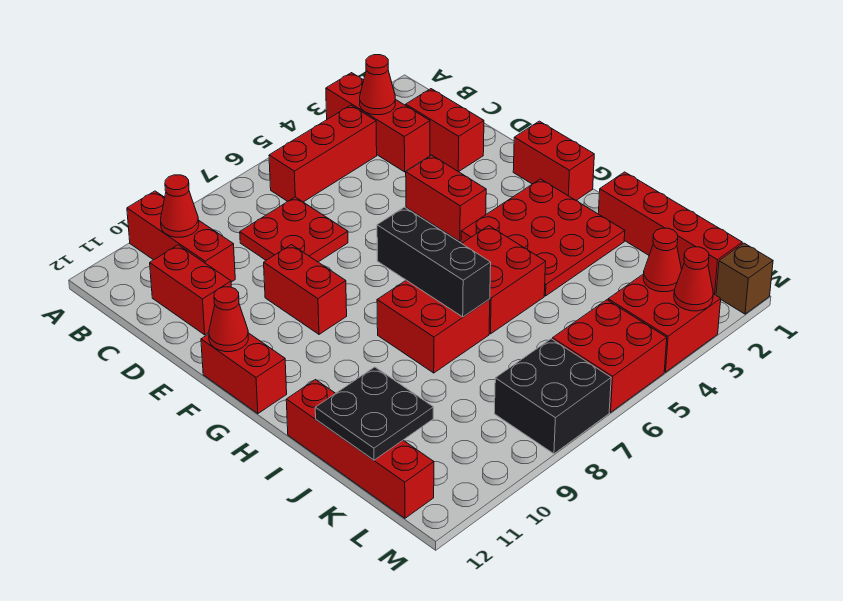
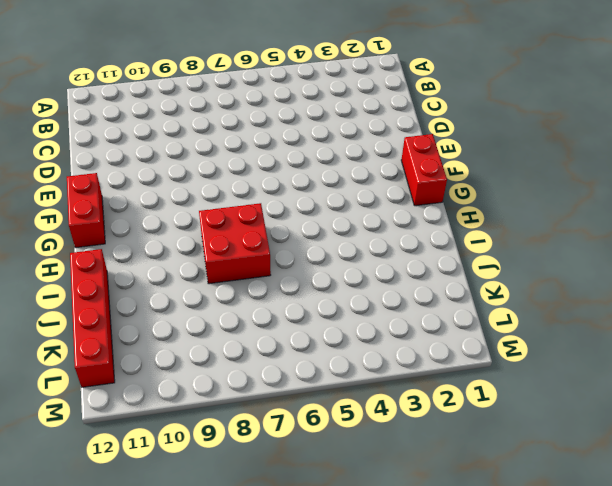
none -> red brick A3:C3 level 1
none -> red brick A10:C10 level 1
none -> red brick B4:B6 level 1

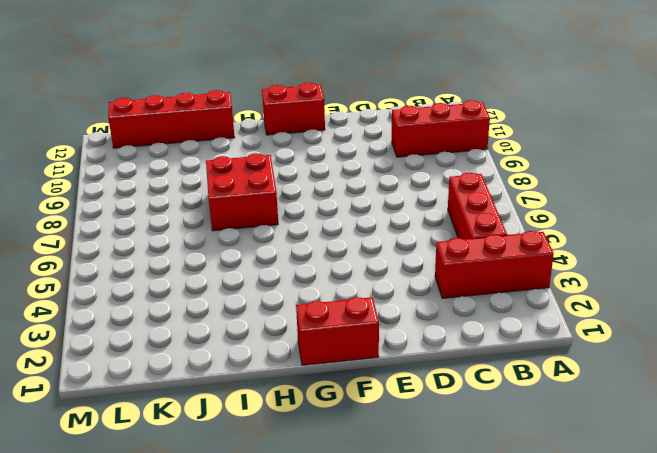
none -> red brick C2:D2 level 1
none -> red plate C7:D8 level 1
none -> red brick C11:D11 level 1

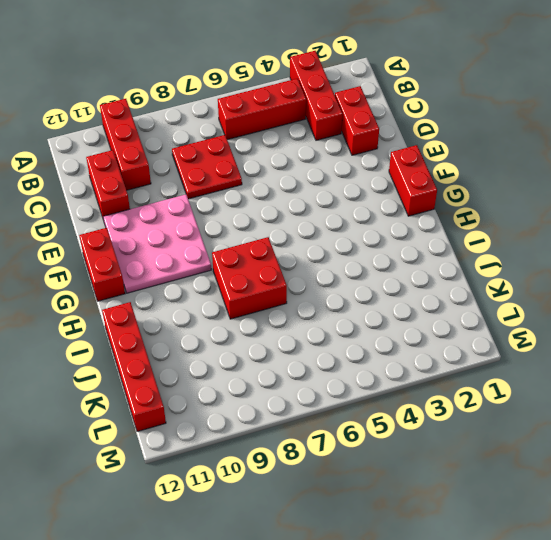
pink plate E9:G11 level 1 -> red brick E9:F9 level 1
none -> red brick E4:F4 level 1
none -> red plate G2:I4 level 1
none -> red brick H5:I6 level 1

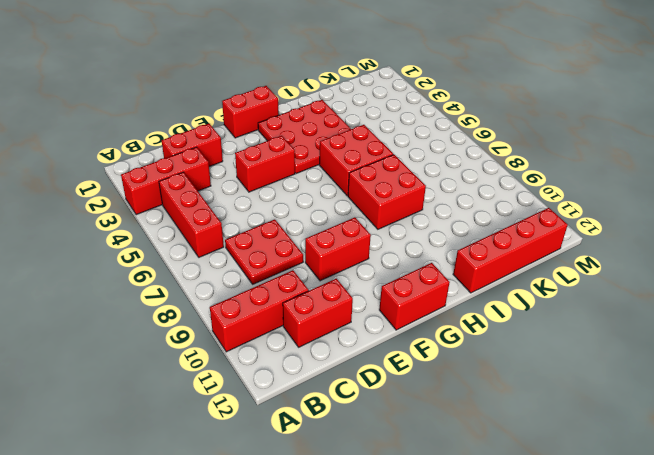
none -> red brick I1:L1 level 1
none -> red brick L3:M4 level 1
none -> red brick L5:M6 level 1

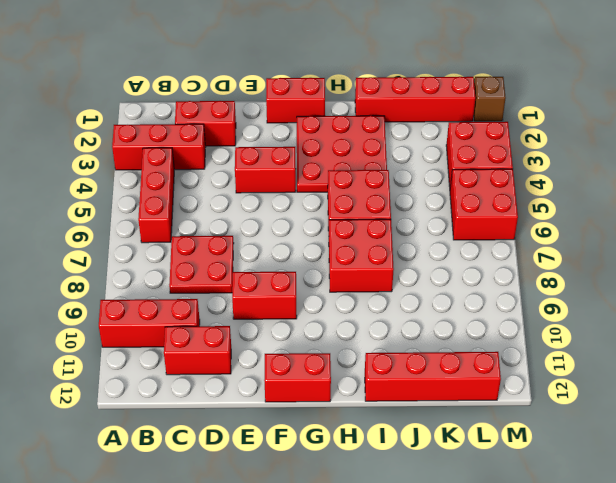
none -> black brick L7:M8 level 1
none -> red cone B3 level 2
none -> red cone B10 level 2

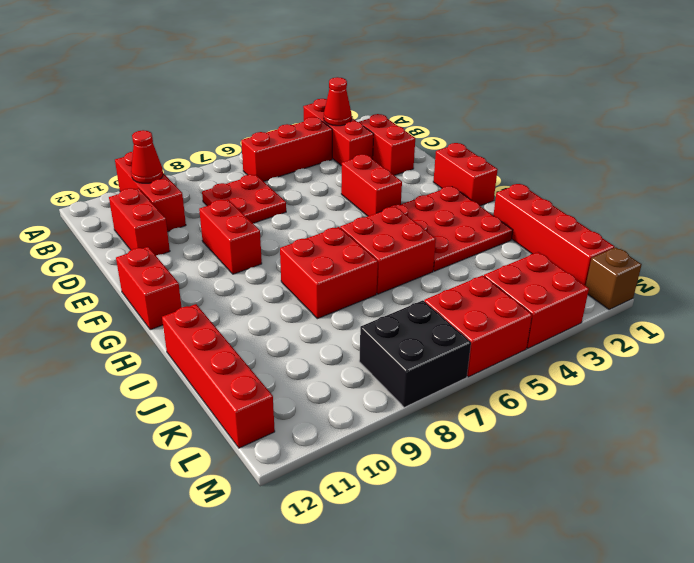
none -> red cone F12 level 2
none -> black brick G7:I7 level 2
none -> black plate J11:K12 level 2

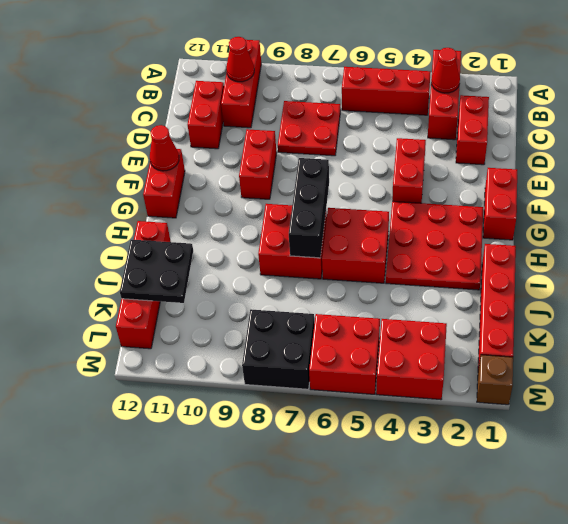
none -> red cone L3 level 2
none -> red cone M3 level 2

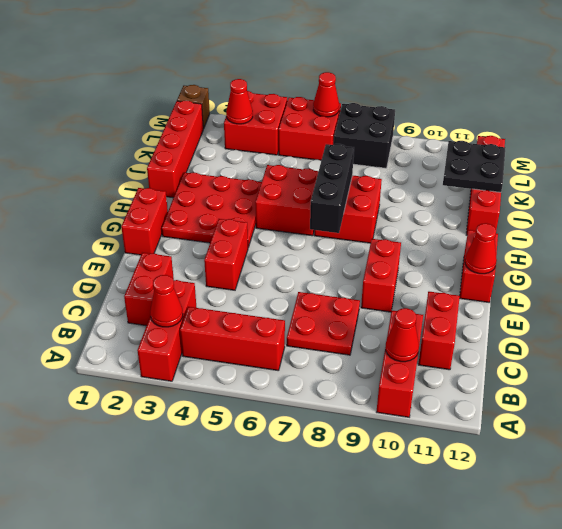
red cone M6 level 2 -> red cone M3 level 2

